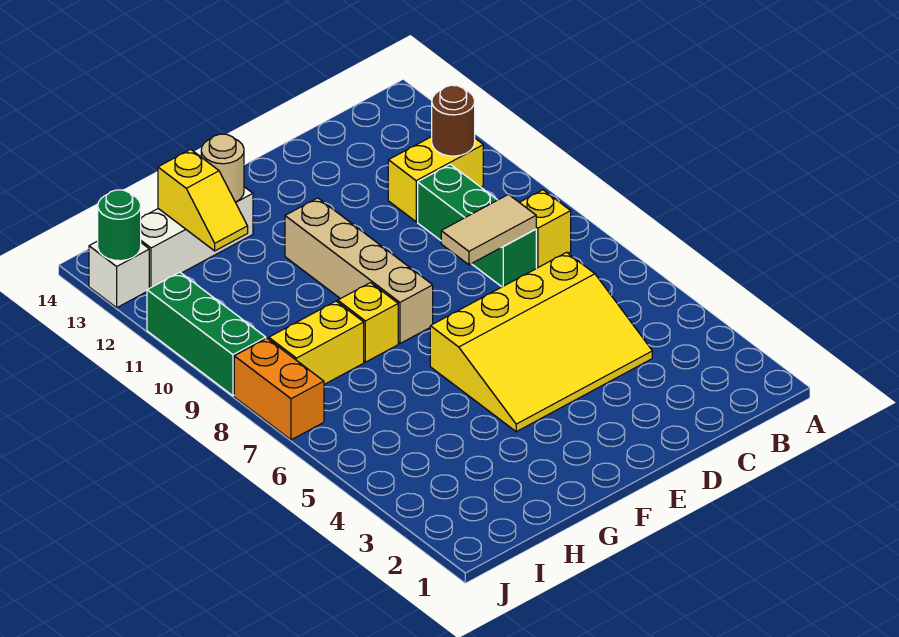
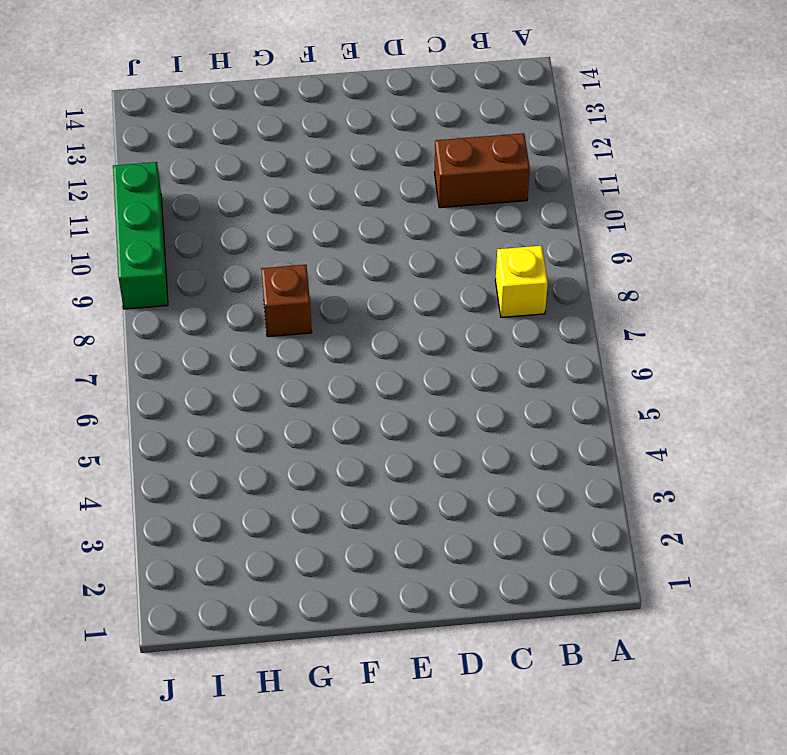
brown brick B11:C11 level 1 -> yellow brick B11:C11 level 1
brown brick G8 level 1 -> yellow brick G8 level 1
none -> yellow slope C4:F6 level 1 top 6
none -> green brick C8:C10 level 1
none -> tan brick F8:F11 level 1

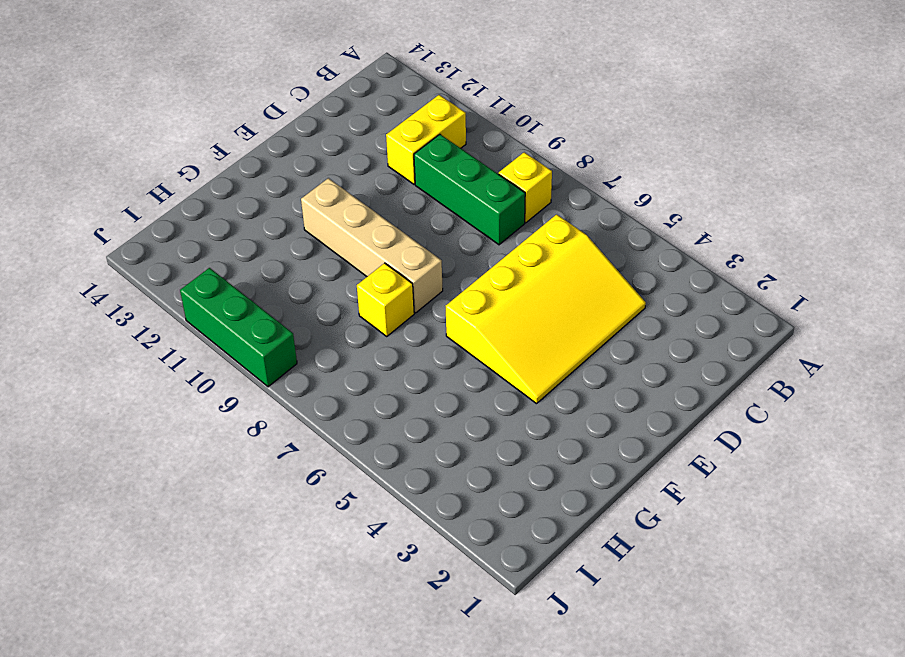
none -> white brick G13:I13 level 1
none -> yellow brick H8:I8 level 1
none -> orange brick J7:J8 level 1

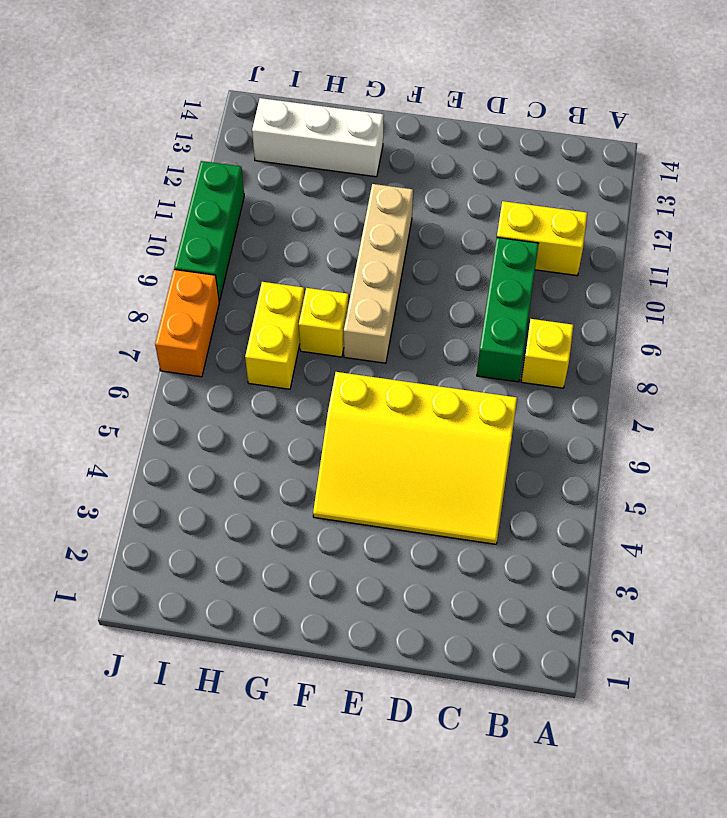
yellow brick H7:H8 level 1 -> yellow brick H8:I8 level 1
none -> white brick J13 level 1
none -> brown round brick B11 level 2
none -> tan tile C8:D8 level 2

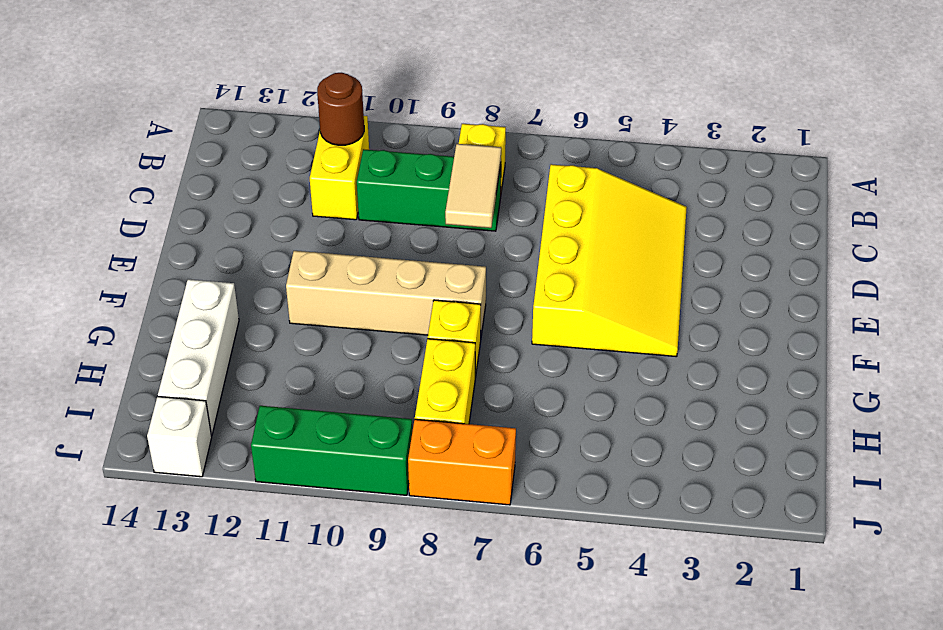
none -> tan round brick G13 level 2
none -> yellow slope H12:H13 level 2 top 13
none -> green round brick J13 level 2

